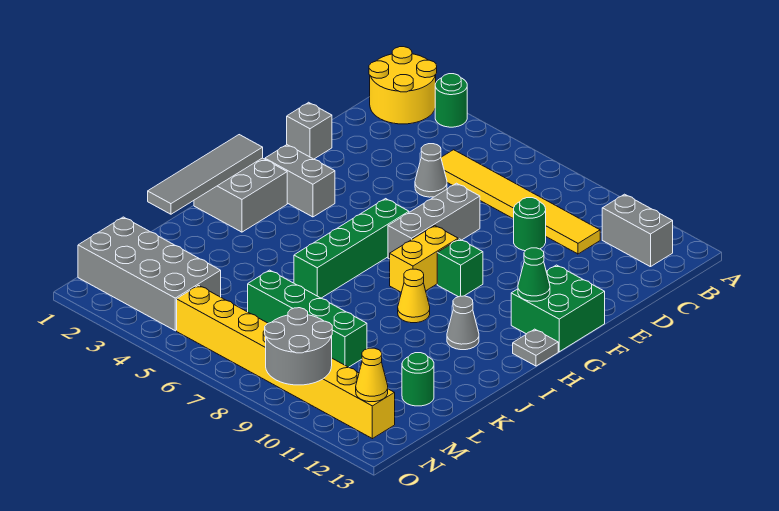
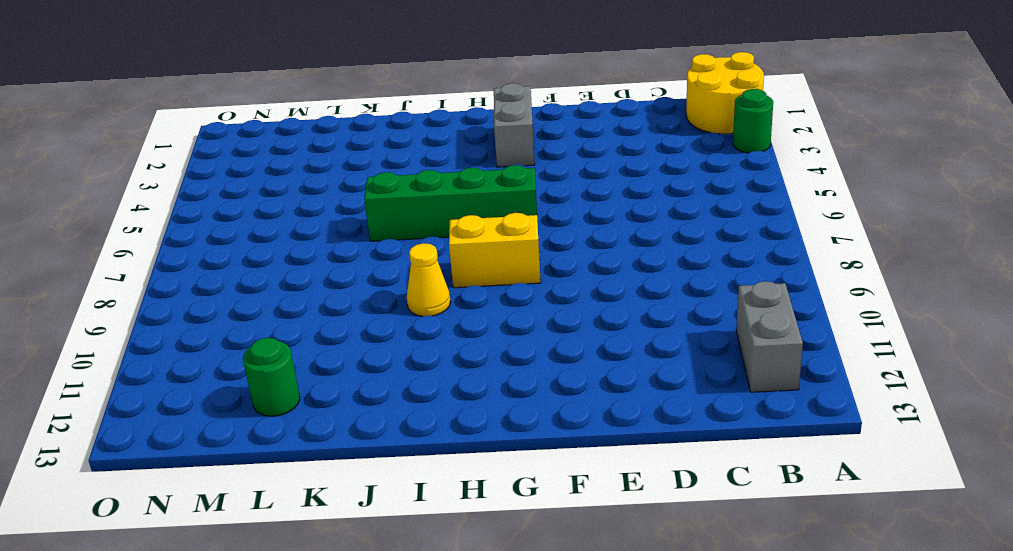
none -> yellow tile C5:C10 level 1
none -> grey cone D5 level 1
none -> green round brick D9 level 1

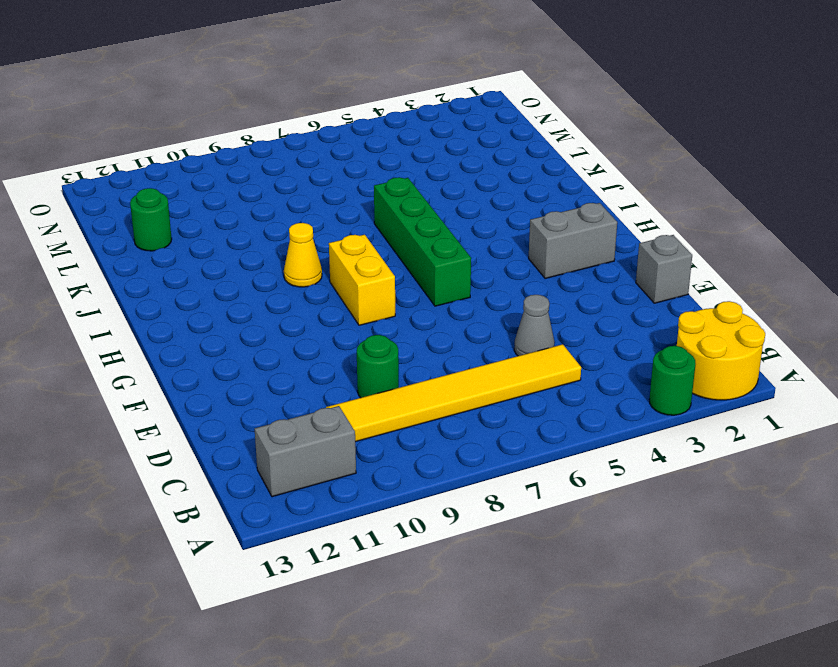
none -> grey brick E7:G7 level 1
none -> green brick F12:G13 level 1
none -> green brick G9 level 1

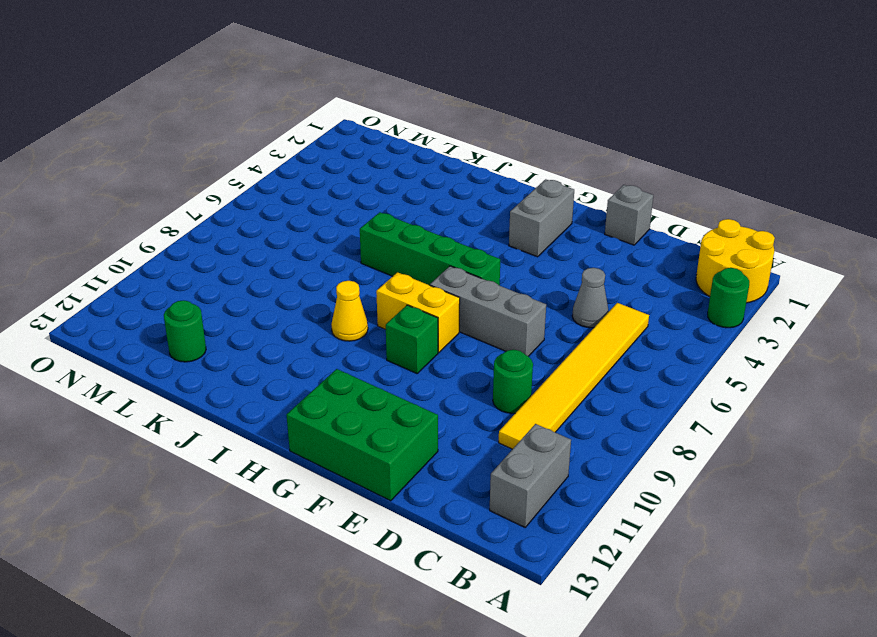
green brick E12:G13 level 1 -> green brick F12:G13 level 1
none -> grey brick H1:I2 level 1
none -> grey plate H13 level 1
none -> grey cone I11 level 1

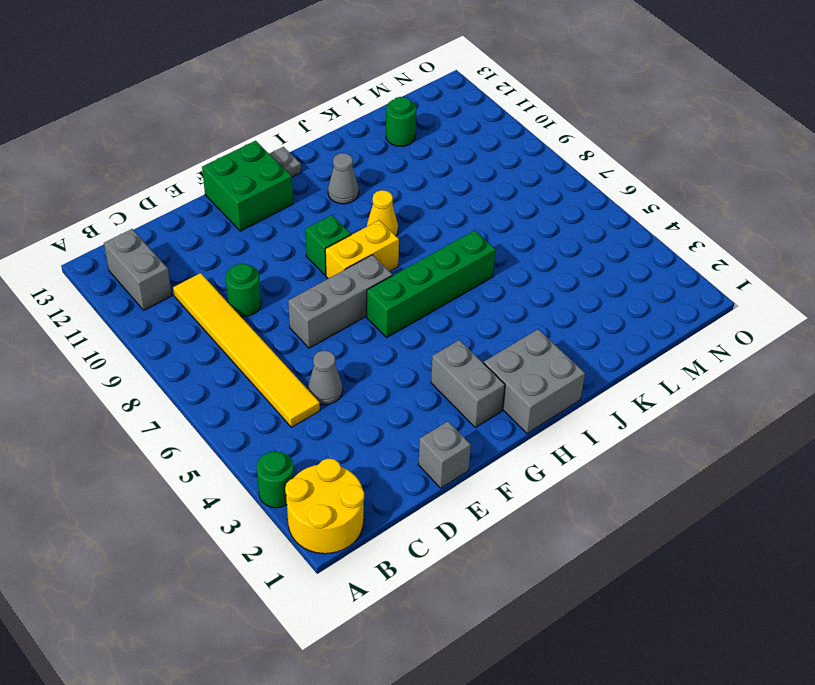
none -> green brick L6:L9 level 1
none -> grey brick M1:N4 level 1
none -> yellow brick N5:N12 level 1

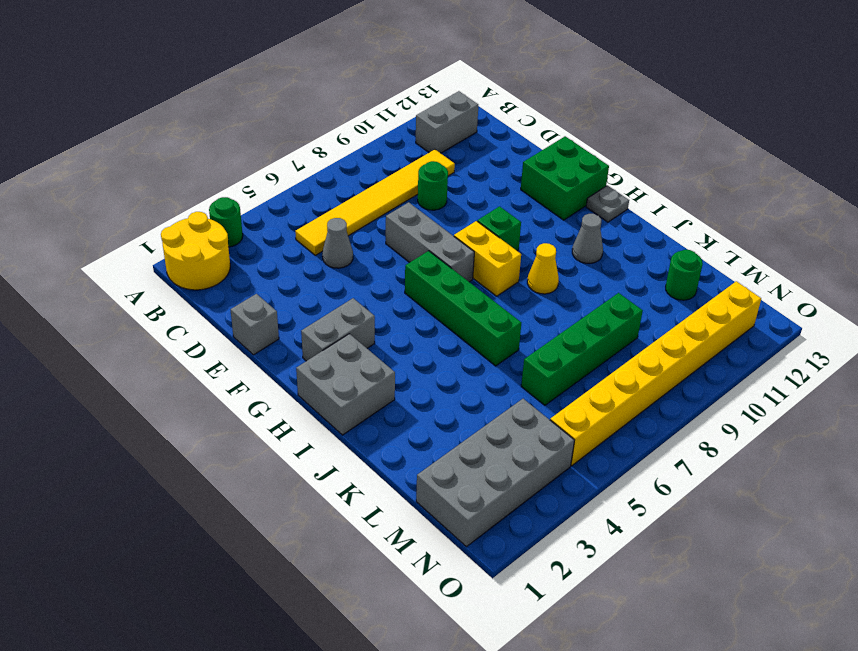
none -> green cone G12 level 2
none -> grey tile H1:K1 level 2
none -> grey round brick N9:O10 level 2

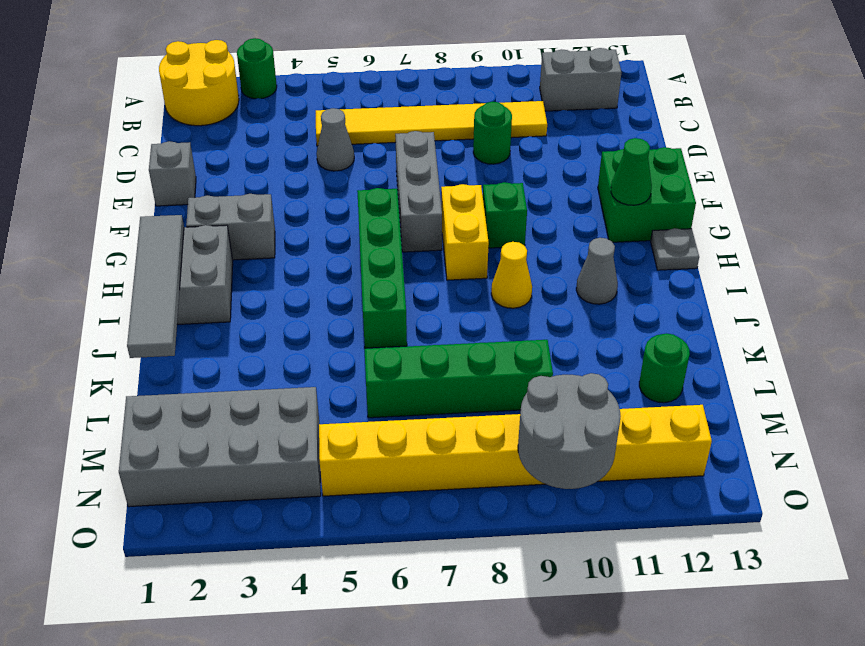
none -> yellow cone N12 level 2

